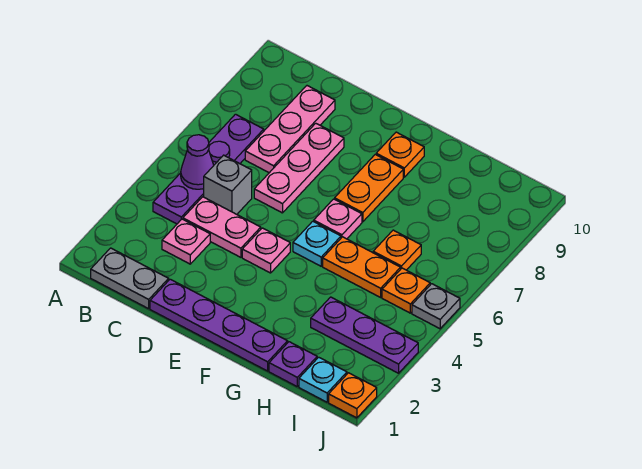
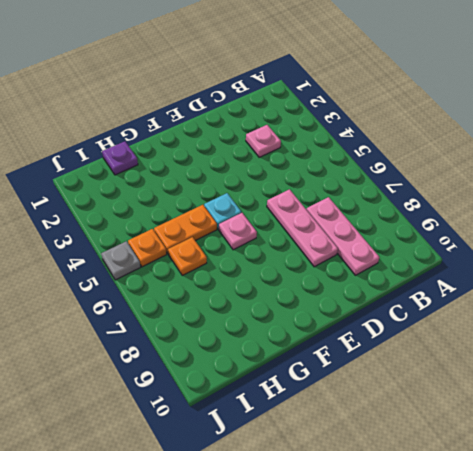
none -> grey plate B1:C1 level 1
none -> purple plate B4:B7 level 1
none -> pink plate C4:D4 level 1

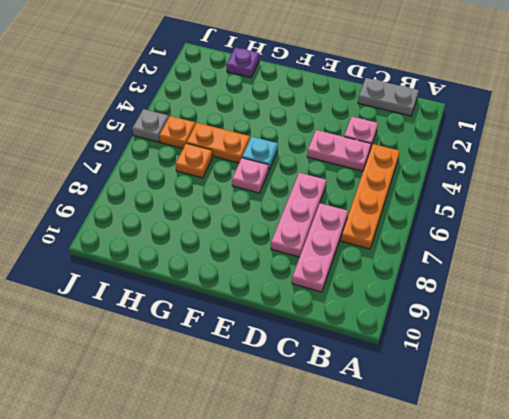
orange plate B4:B7 level 1 -> purple plate B4:B7 level 1
none -> grey brick C5 level 1
none -> purple plate D1:G1 level 1
none -> pink plate E4 level 1

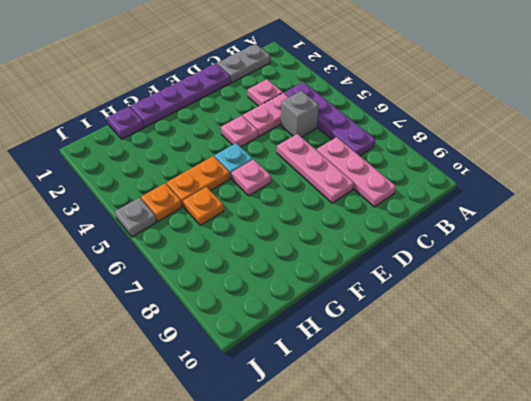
none -> orange plate F7:F8 level 1
none -> orange plate F9 level 1
none -> purple plate H3:J3 level 1

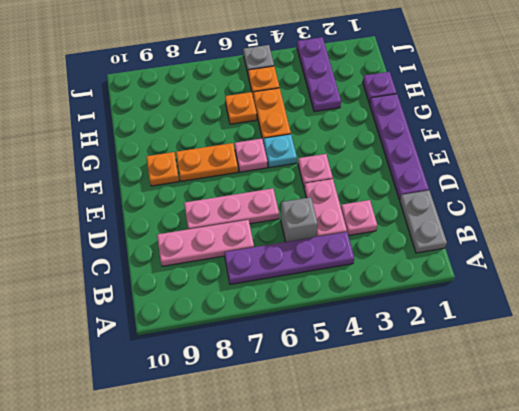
none -> cyan plate I1 level 1
none -> orange plate J1 level 1
none -> purple cone B5 level 2

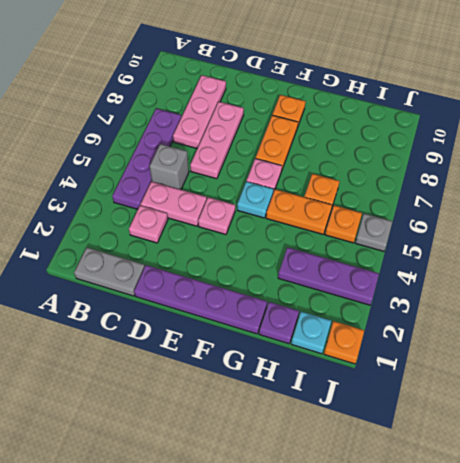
none -> purple cone B5 level 2

